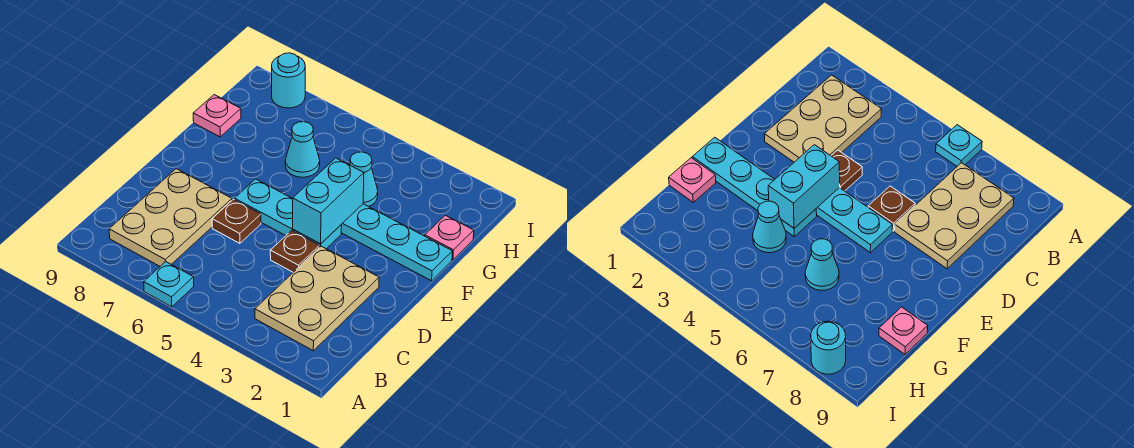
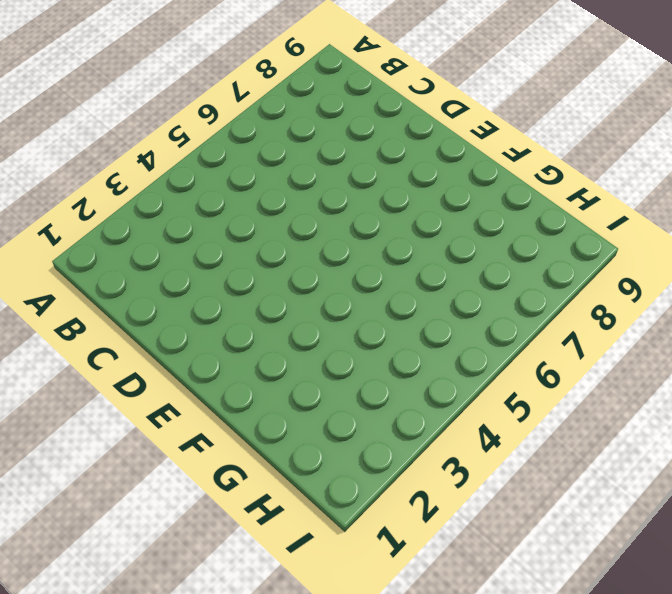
none -> cyan plate A6 level 1
none -> tan plate B2:D3 level 1
none -> tan plate B7:D8 level 1

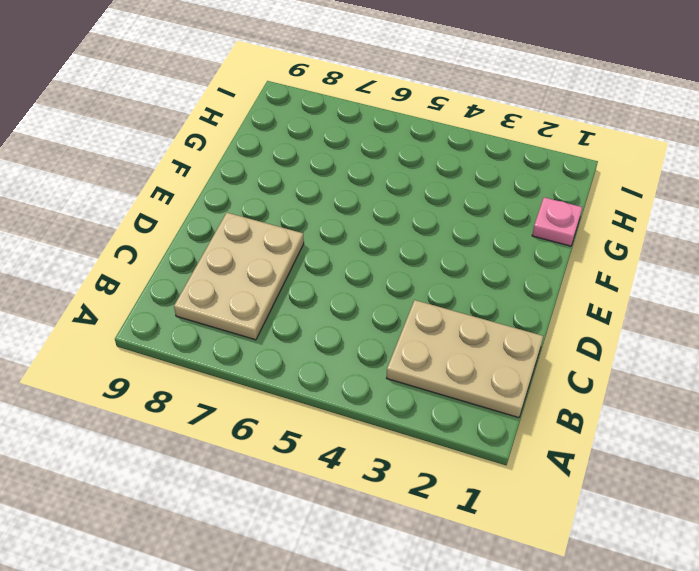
tan plate B1:C3 level 1 -> tan plate B2:D3 level 1
none -> cyan plate A6 level 1
none -> brown plate D4 level 1
none -> brown plate D6 level 1

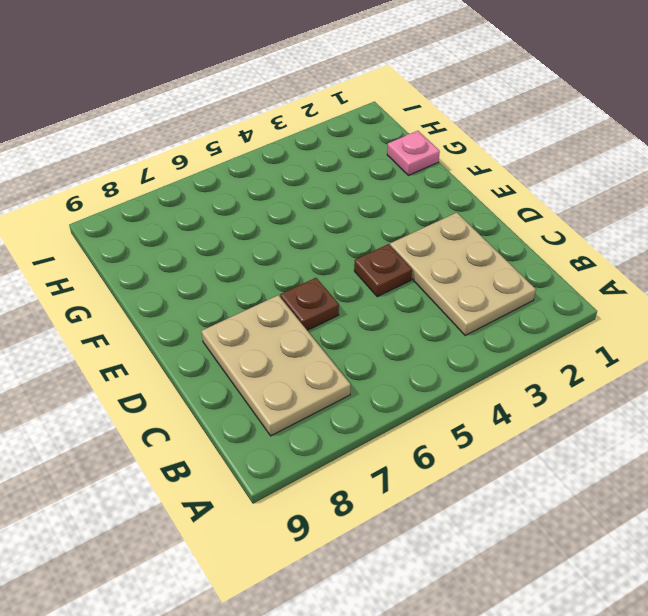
none -> cyan plate A6 level 1
none -> cyan plate E4:E6 level 1
none -> cyan plate F1:F4 level 1

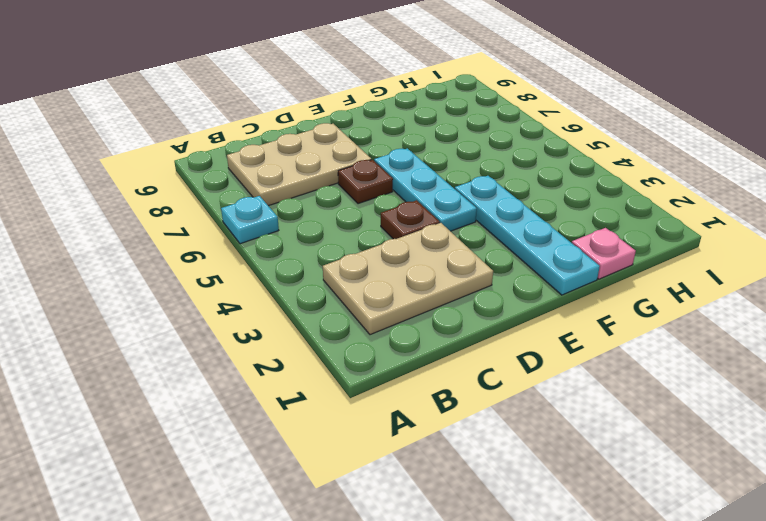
none -> cyan cone G4 level 1
none -> cyan cone G6 level 1
none -> pink plate G9 level 1

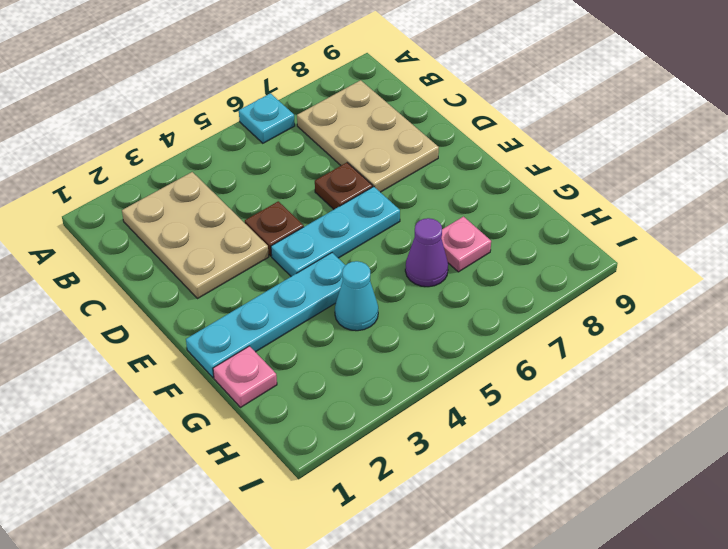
purple cone G6 level 1 -> cyan cone G6 level 1
pink plate G7 level 1 -> pink plate G9 level 1
none -> cyan round brick I8 level 1
none -> cyan brick E4:F4 level 2

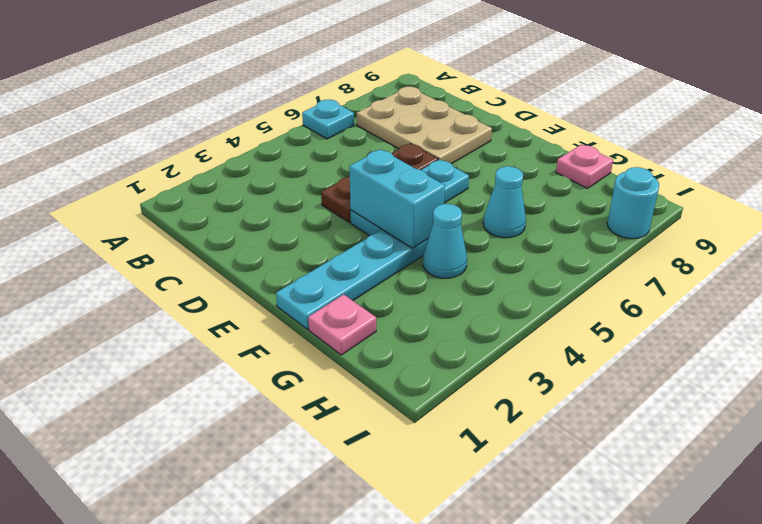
none -> tan plate B2:D3 level 1

